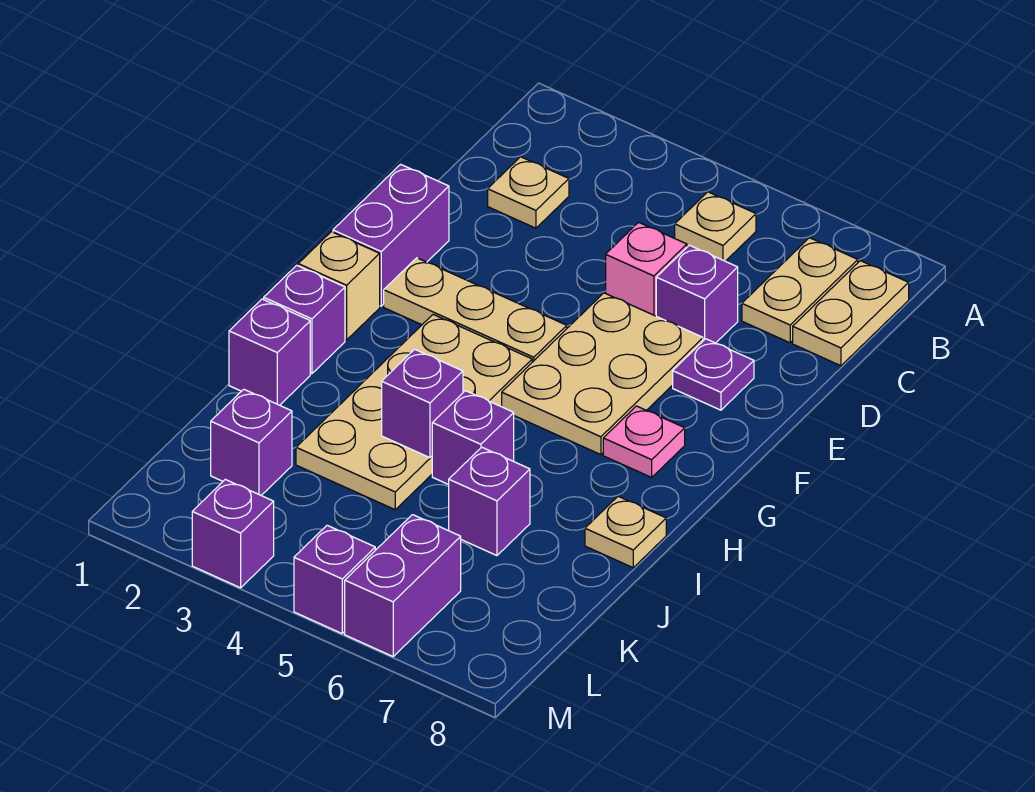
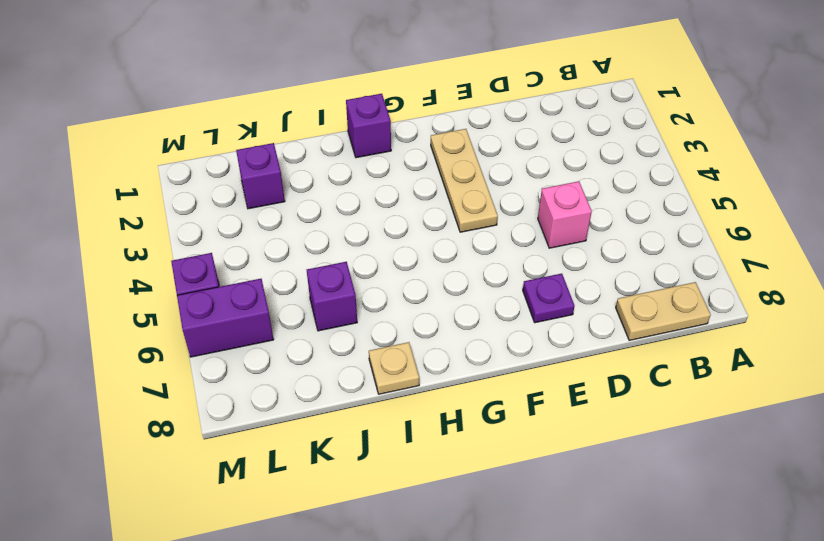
none -> tan plate B5 level 1
none -> tan plate B7:C7 level 1
none -> tan plate C2 level 1

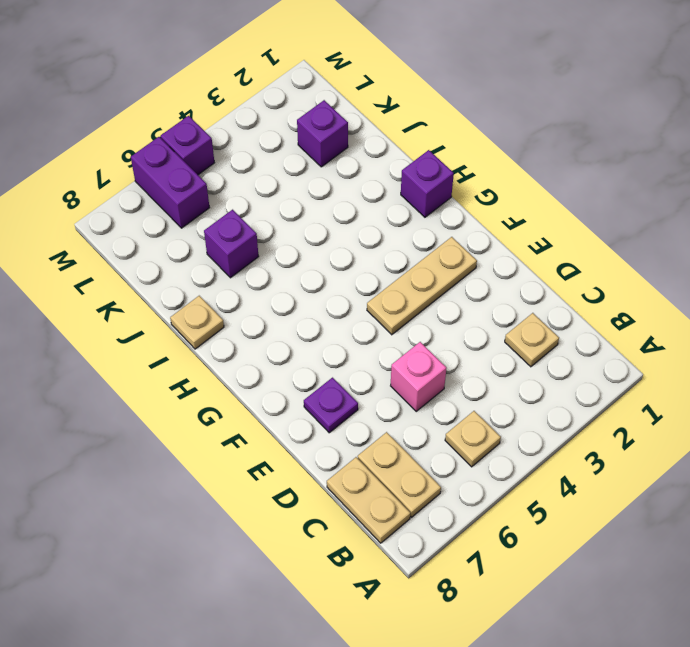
none -> purple brick D6 level 1
none -> purple brick E1:F1 level 1
none -> tan plate E5:G6 level 1

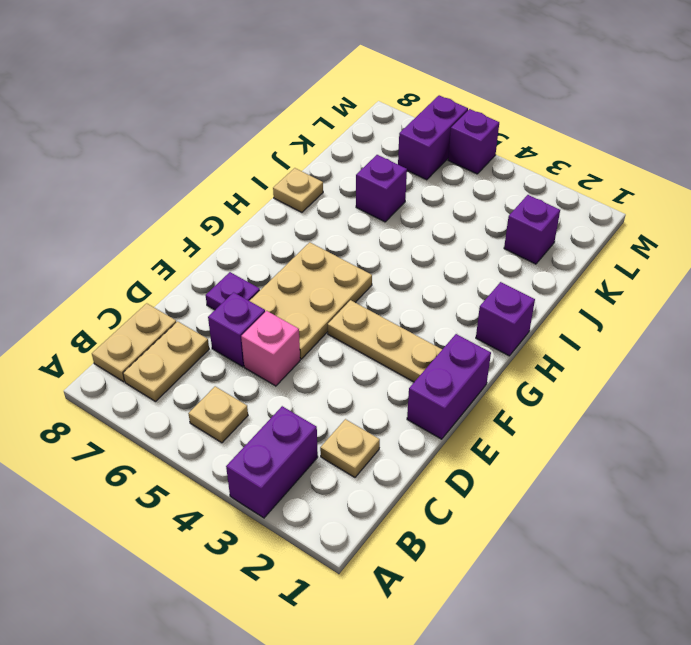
purple brick A3:B3 level 1 -> none
none -> tan brick G1 level 1
none -> tan plate G3:J4 level 1
none -> pink plate G7 level 1

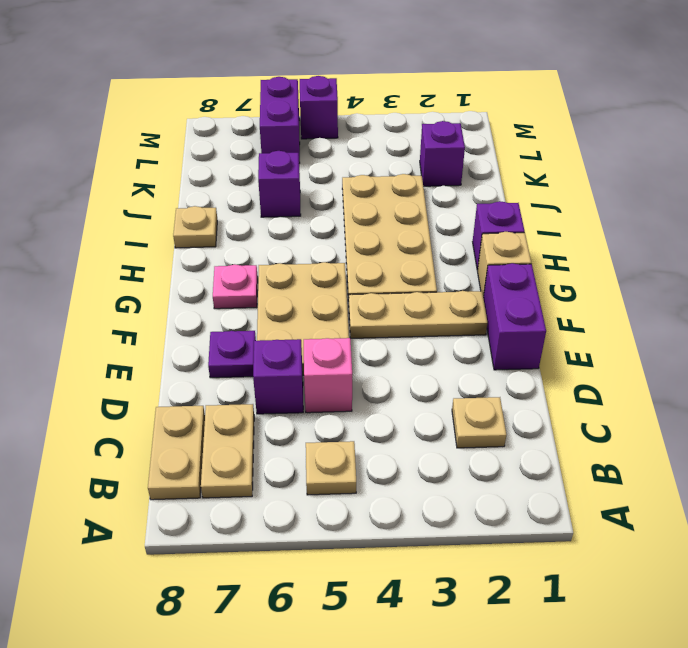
none -> purple brick I1 level 1
none -> purple brick I5 level 1
none -> purple brick M3 level 1

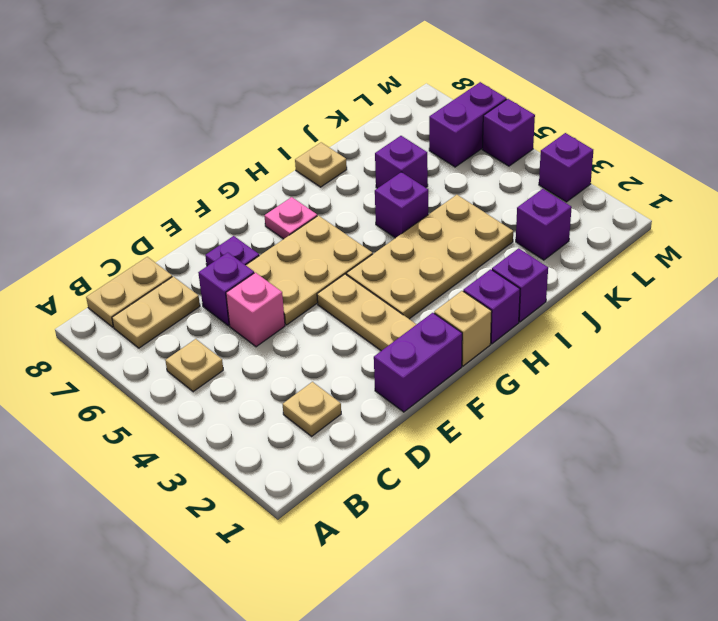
none -> purple brick I4 level 2

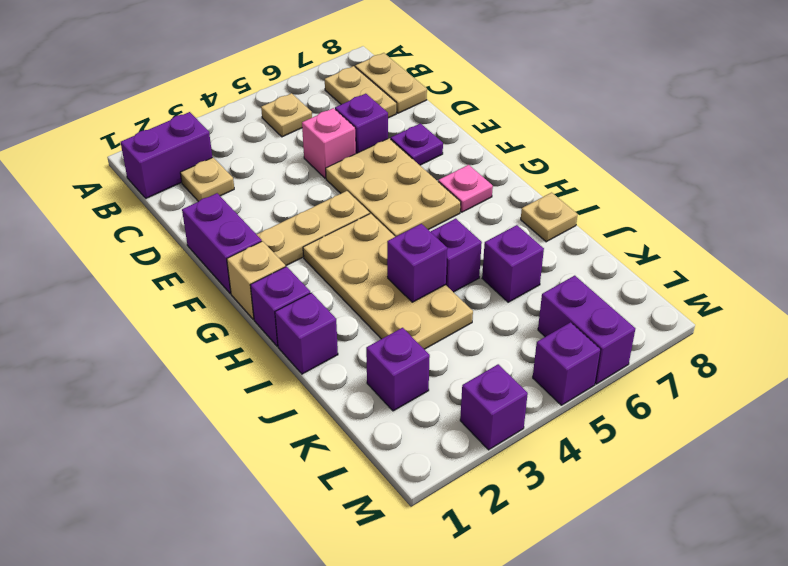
purple brick B1:B2 level 1 -> none

